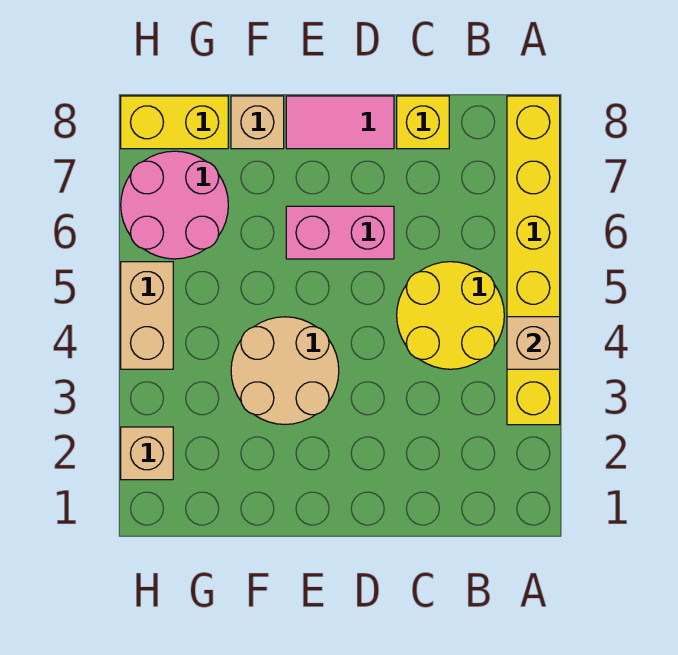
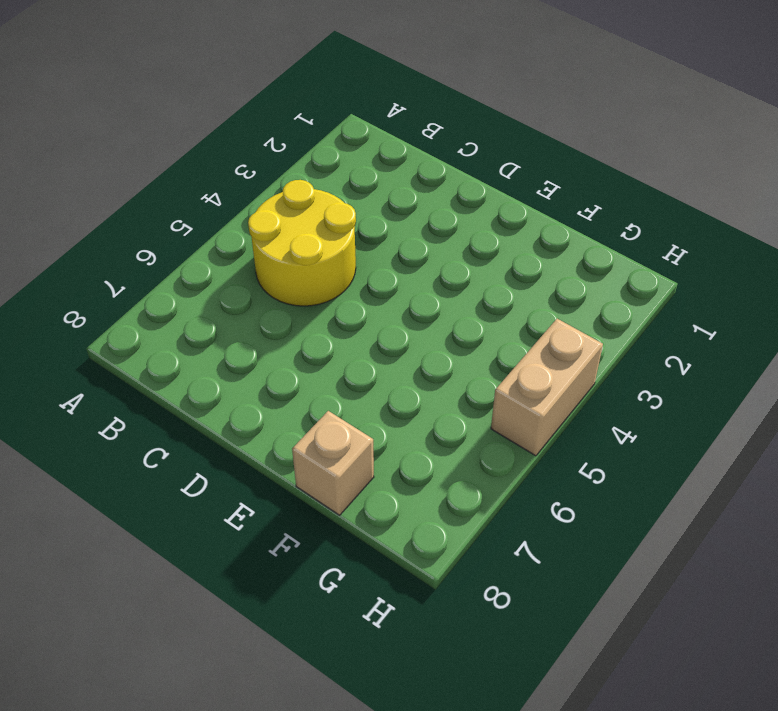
none -> yellow brick A3:A8 level 1
none -> yellow brick C8 level 1
none -> pink brick D6:E6 level 1

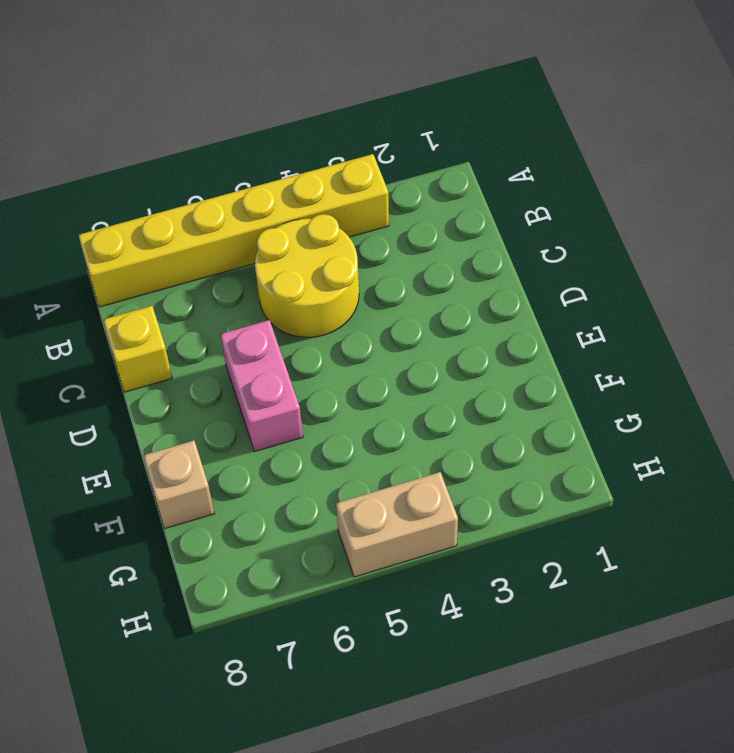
none -> pink tile D8:E8 level 1
none -> tan round brick E3:F4 level 1
none -> pink round brick G6:H7 level 1

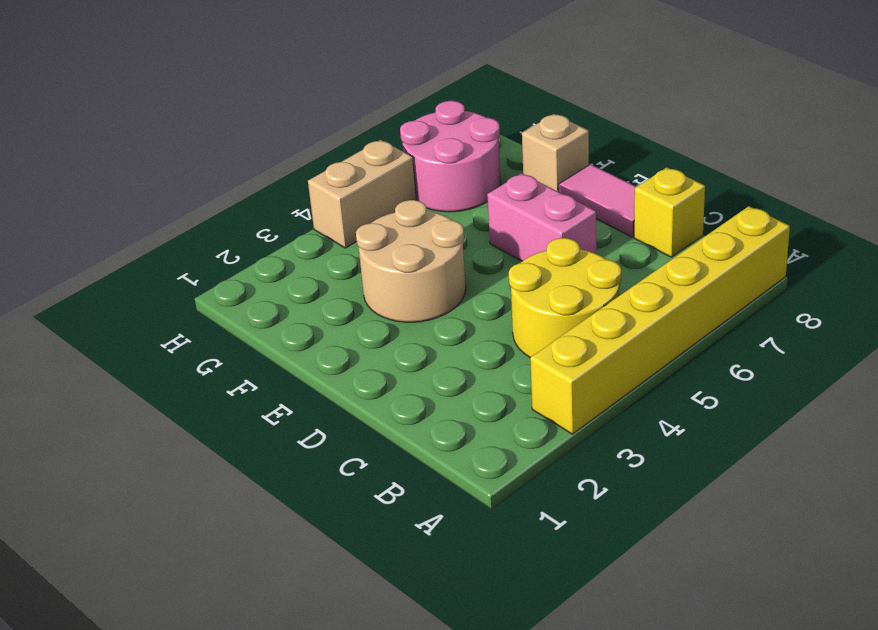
none -> yellow brick G8:H8 level 1
none -> tan brick H2 level 1
none -> tan brick A4 level 2

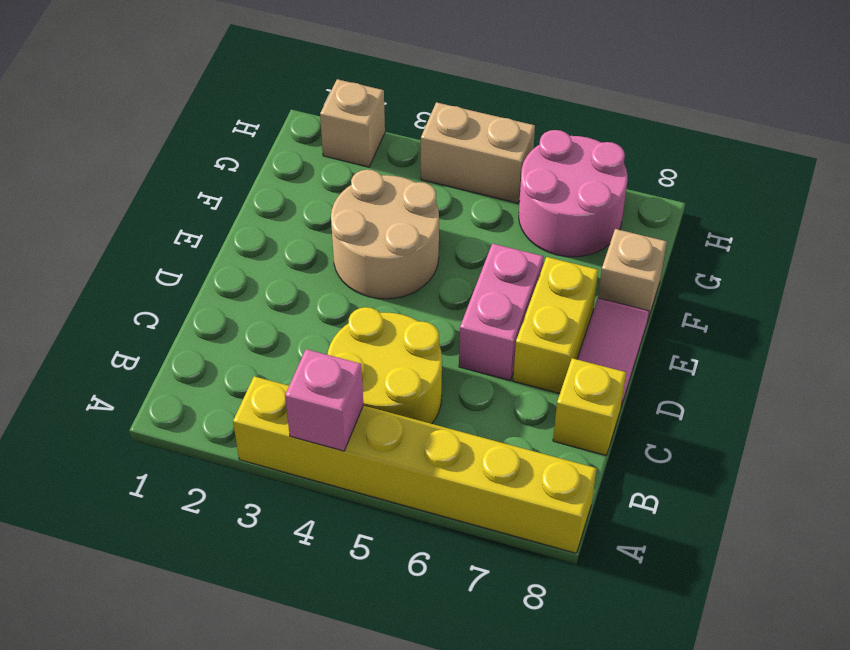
pink brick A4 level 2 -> tan brick A4 level 2
yellow brick D7:E7 level 1 -> yellow brick G8:H8 level 1

